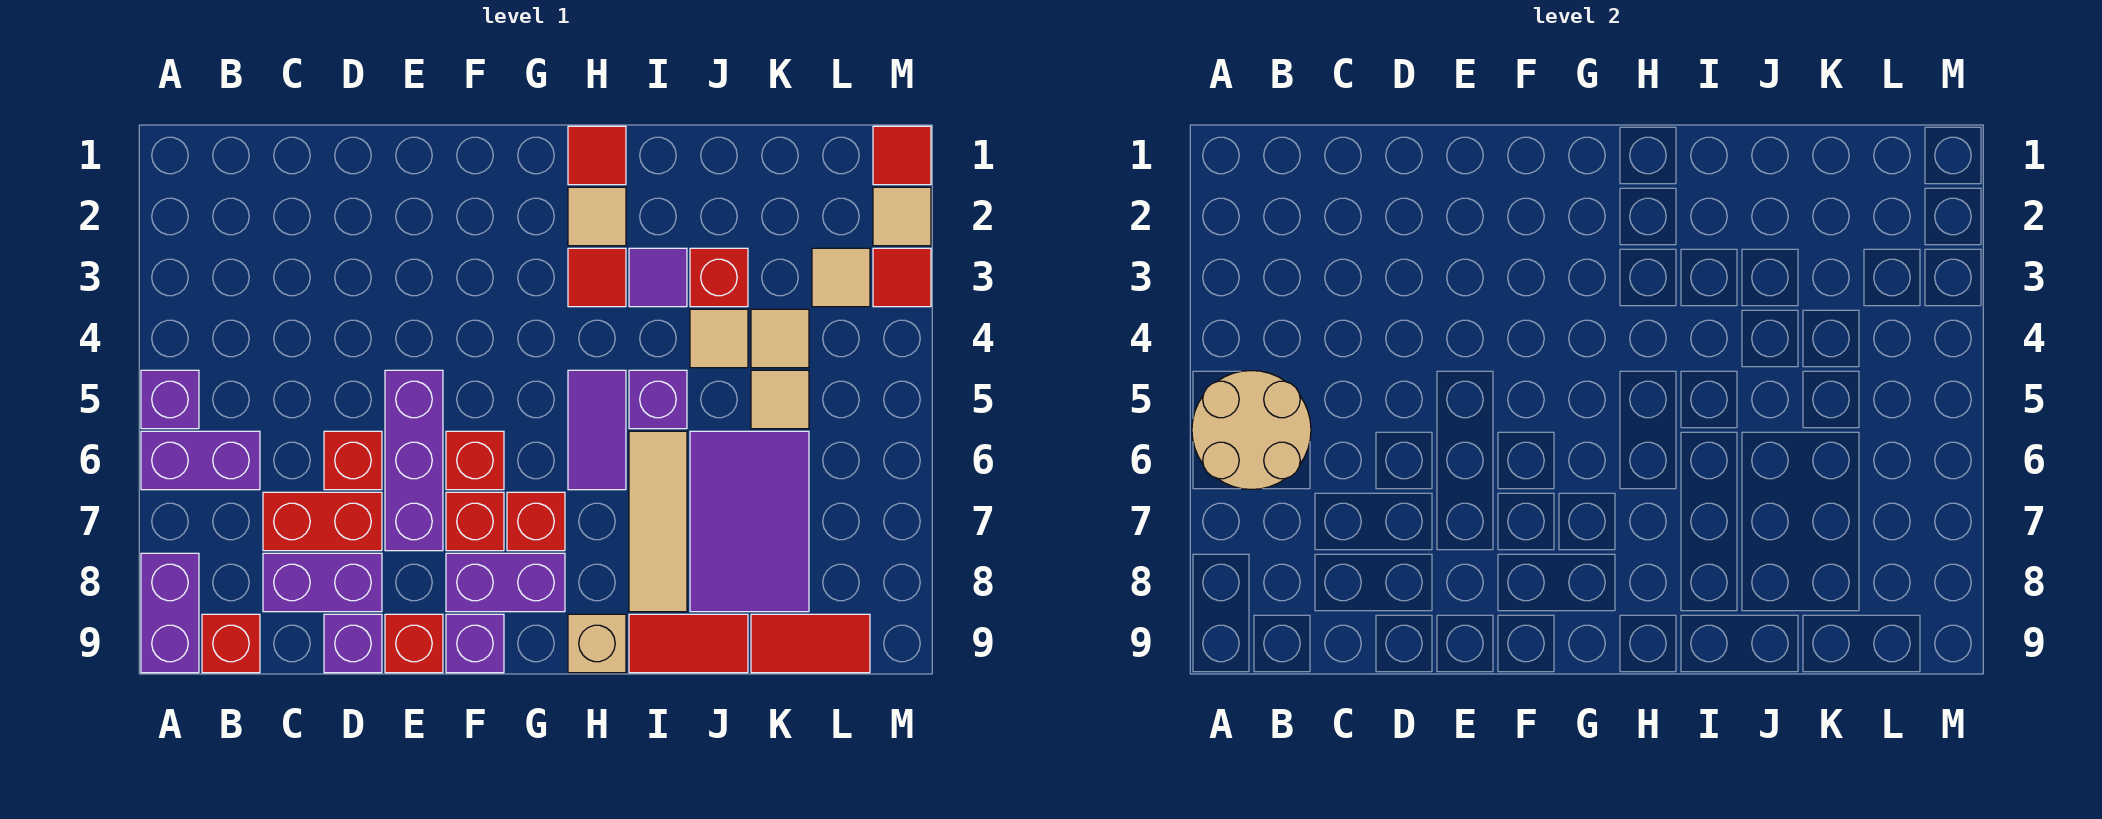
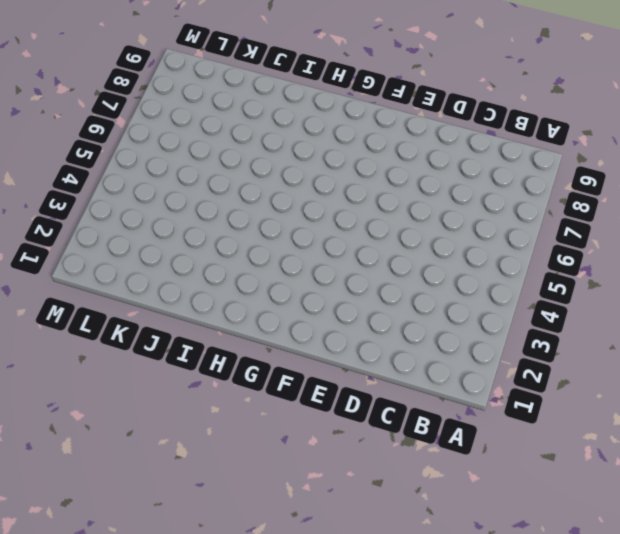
none -> purple brick A5 level 1
none -> purple brick A6:B6 level 1
none -> purple brick A8:A9 level 1
none -> red brick B9 level 1

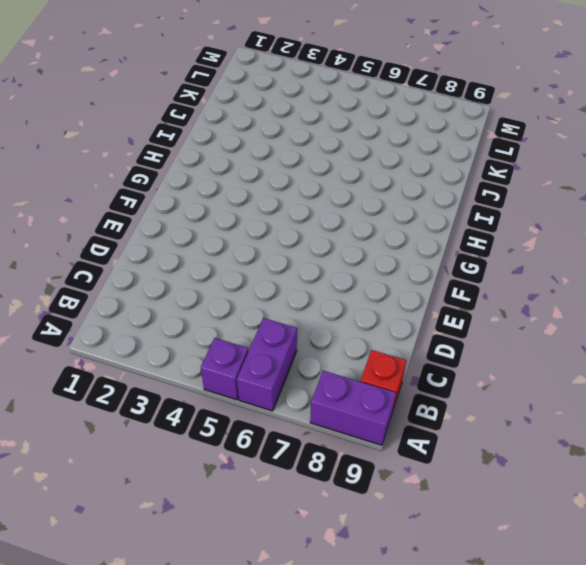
none -> red brick C7:D7 level 1
none -> purple brick C8:D8 level 1
none -> red brick D6 level 1
none -> purple brick D9 level 1

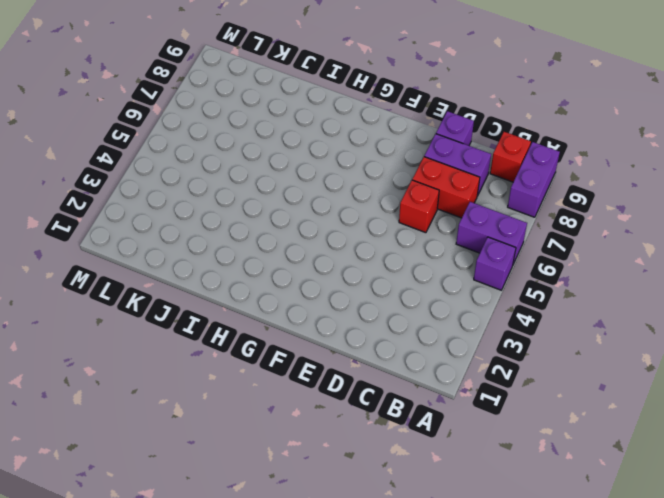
none -> purple brick E5:E7 level 1
none -> red brick E9 level 1
none -> red brick F6 level 1
none -> red brick F7 level 1

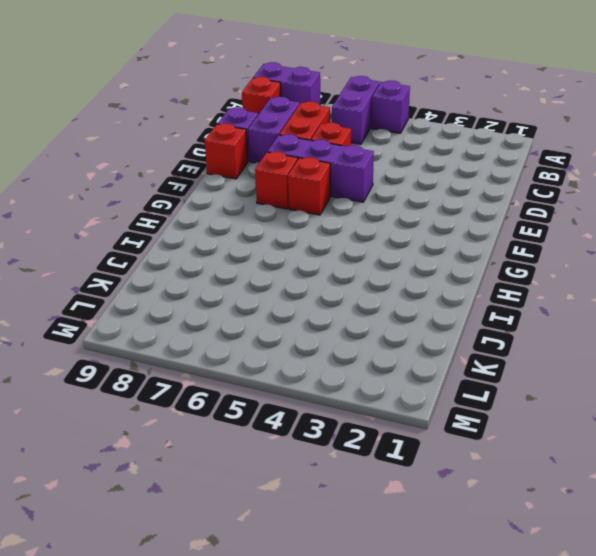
none -> purple brick F8:G8 level 1
none -> purple brick F9 level 1
none -> red brick G7 level 1
none -> red tile H1 level 1

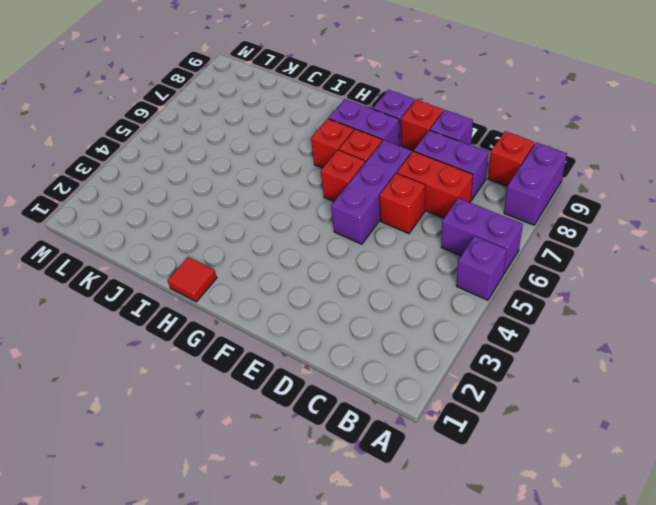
none -> tan tile H2 level 1
none -> red tile H3 level 1
none -> purple tile H5:H6 level 1
none -> tan brick H9 level 1

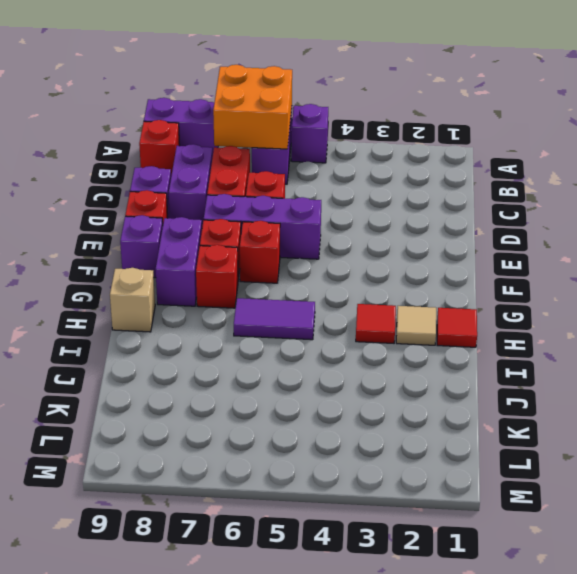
orange brick A6:B7 level 2 -> tan round brick A5:B6 level 2
none -> purple tile I3 level 1
none -> purple brick I5 level 1
none -> tan tile I6:I8 level 1
none -> red tile I9:J9 level 1

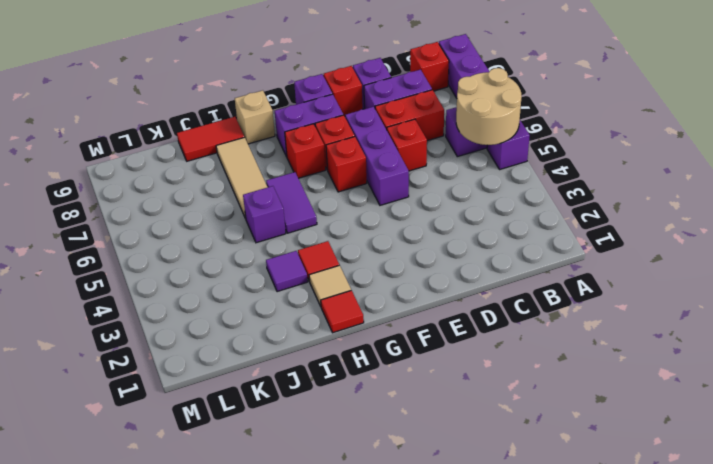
none -> red brick J3 level 1
none -> tan tile J4 level 1
none -> purple tile J6:K8 level 1
none -> tan tile K4 level 1

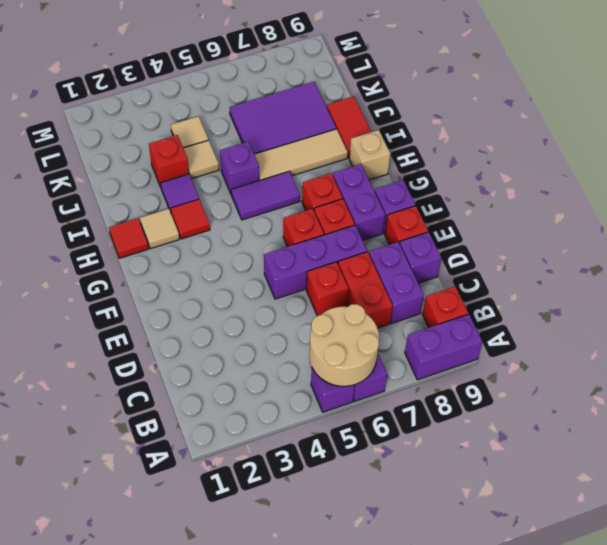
none -> tan tile K5 level 1
none -> red tile K9:L9 level 1
none -> tan tile L3 level 1
none -> red tile M1 level 1

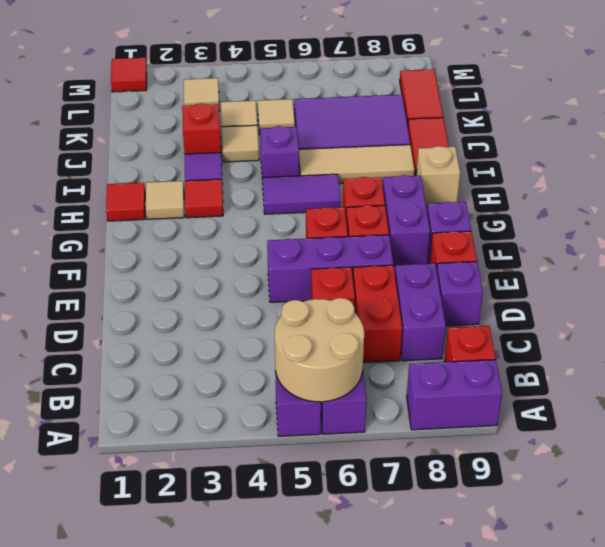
none -> tan tile M2 level 1
none -> red tile M3 level 1

